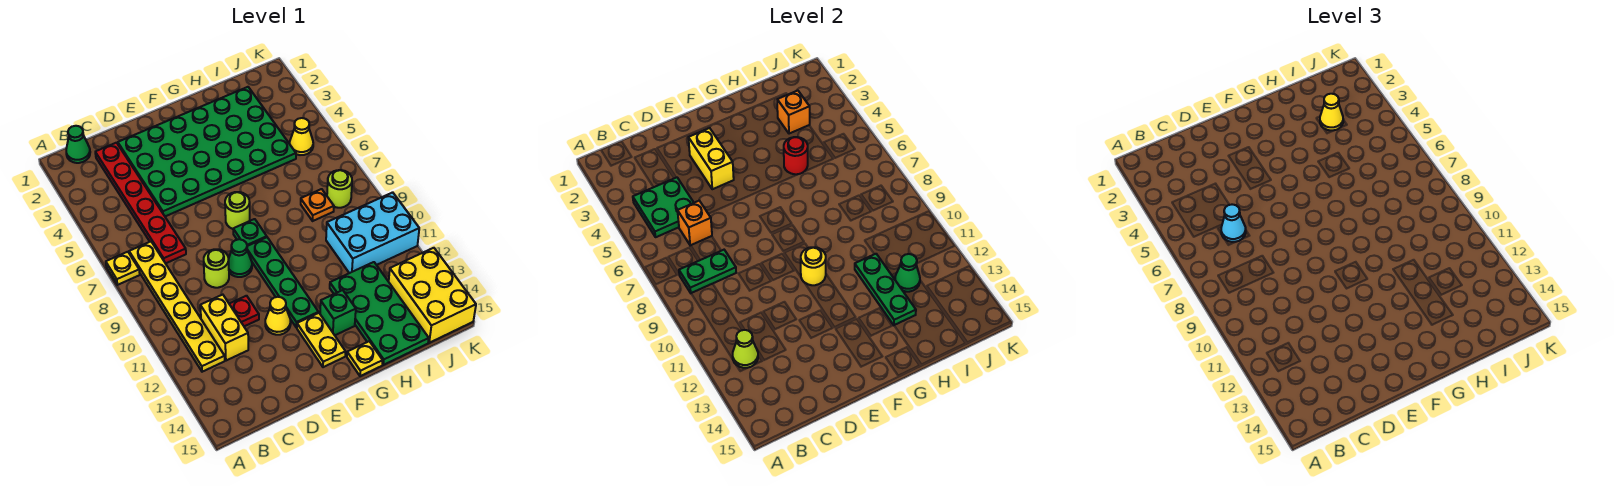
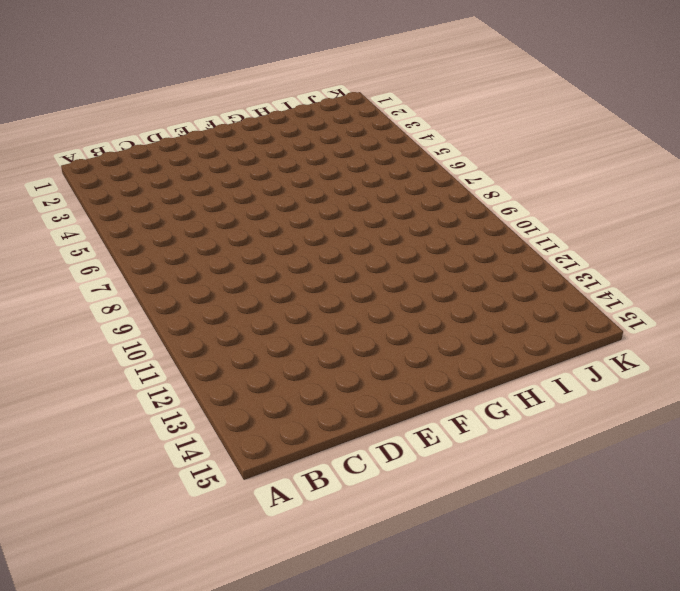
none -> yellow plate A7 level 1
none -> green cone B1 level 1
none -> yellow plate B7:B12 level 1
none -> red plate C2:C7 level 1

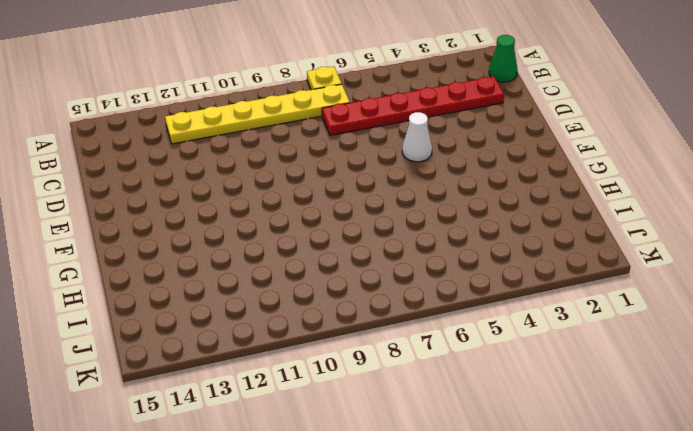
white cone E5 level 1 -> green plate D2:I5 level 1
none -> yellow brick C11:C12 level 1
none -> lime round brick D9 level 1
none -> red plate D11 level 1
none -> green cone E9 level 1

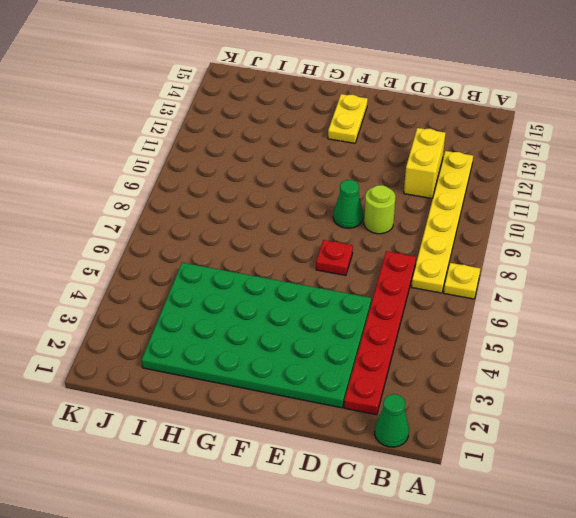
red plate E7 level 1 -> red plate D11 level 1
none -> yellow cone E12 level 1
none -> lime round brick F7 level 1
none -> green plate F8 level 1
none -> green plate F9:F12 level 1

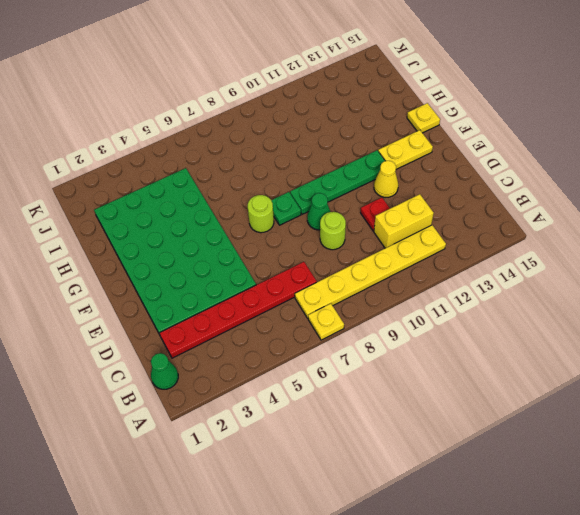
none -> green brick G13 level 1
none -> green plate H12:I15 level 1
none -> orange plate I8 level 1
none -> cyan brick I10:K11 level 1

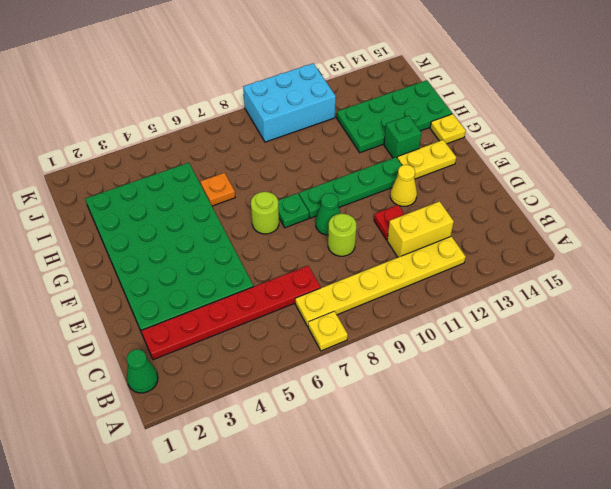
orange plate H6 level 1 -> orange plate I8 level 1
cyan brick J9:K11 level 1 -> cyan brick I10:K11 level 1
none -> yellow cone J5 level 1
none -> lime round brick J8 level 1
none -> yellow brick J13:K15 level 1
none -> green plate B4:C5 level 2

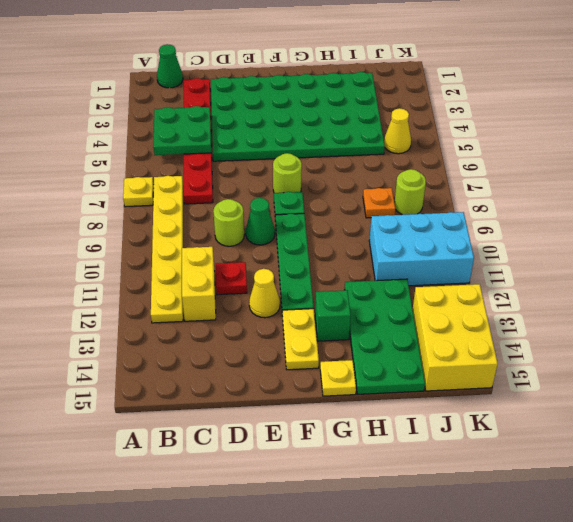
none -> green plate B8:C8 level 2
none -> lime cone B12 level 2
none -> orange brick C6 level 2
none -> yellow brick E3:E4 level 2

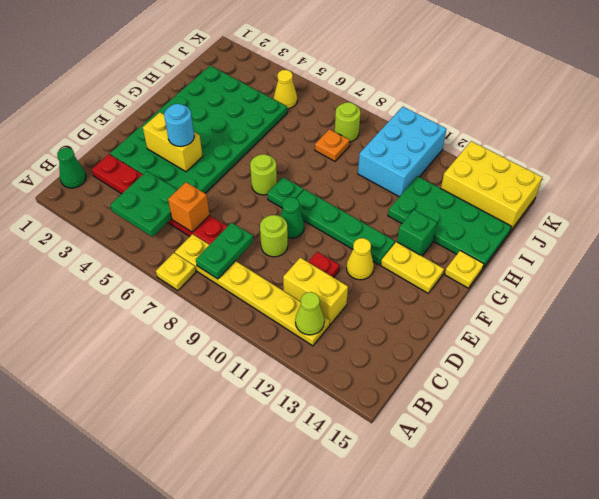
cyan round brick E4 level 3 -> none
none -> yellow round brick F10 level 2
none -> red round brick H5 level 2
none -> green plate H11:H13 level 2
none -> orange brick I3 level 2

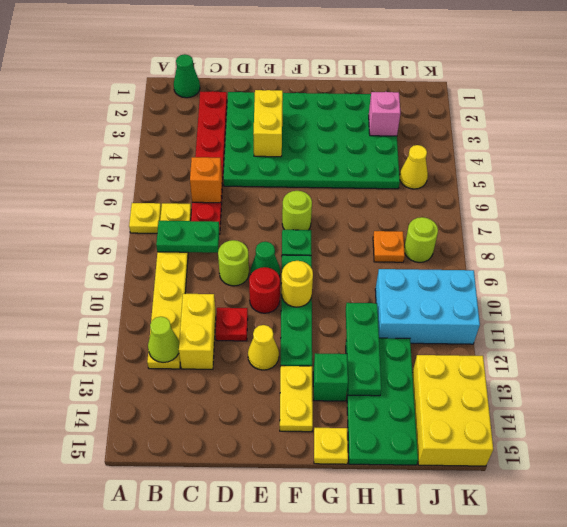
red round brick E10 level 1 -> red round brick H5 level 2
pink brick I3 level 2 -> orange brick I3 level 2
none -> green plate B4:C5 level 2
none -> green cone I12 level 2
none -> cyan cone C6 level 3
none -> yellow cone I3 level 3

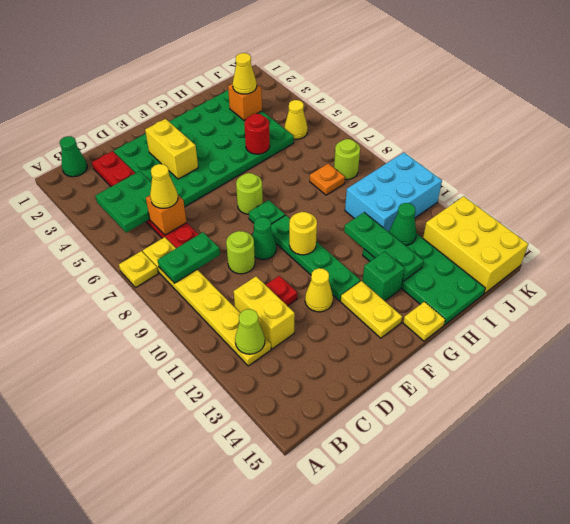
yellow cone C6 level 3 -> cyan cone C6 level 3

